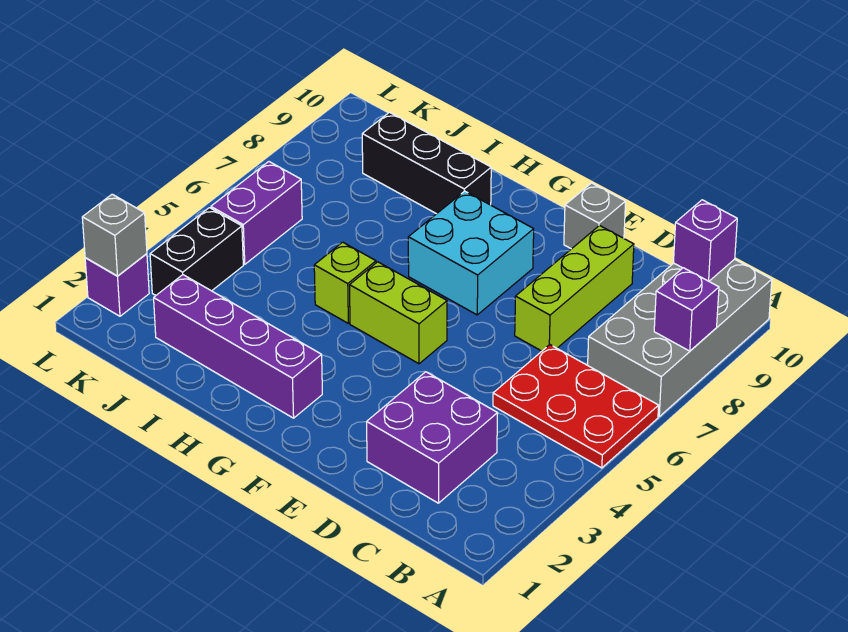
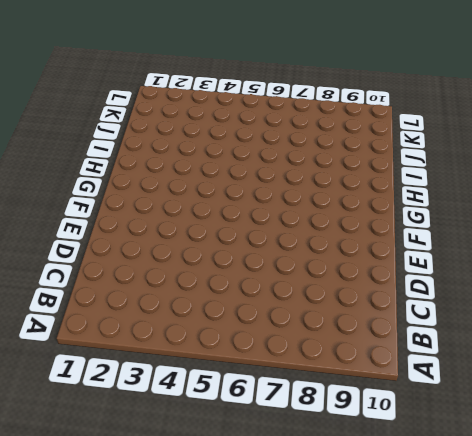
none -> red plate A5:C6 level 1
none -> grey brick A7:B10 level 1
none -> purple brick C2:D3 level 1

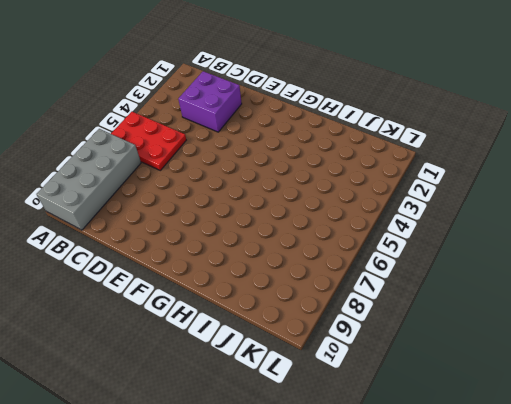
none -> lime brick D7:D9 level 1
none -> grey brick E10 level 1
none -> lime brick F5:G5 level 1

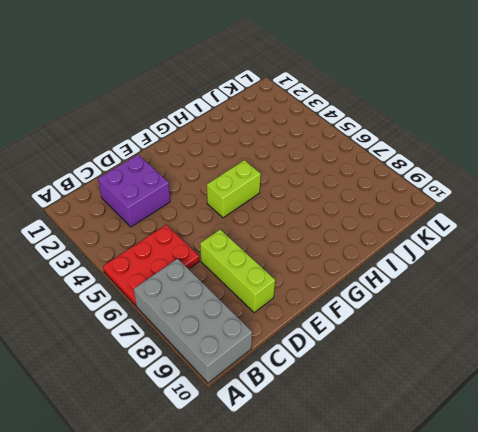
none -> grey brick E10 level 1
none -> cyan brick F7:G8 level 1
none -> purple brick G2:J2 level 1

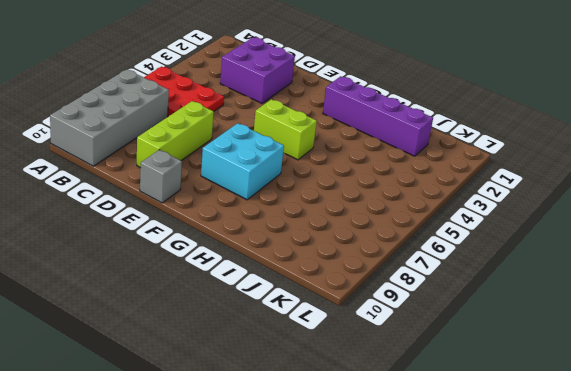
none -> lime brick H5 level 1
none -> black brick H9:J9 level 1
none -> black brick K3:K4 level 1

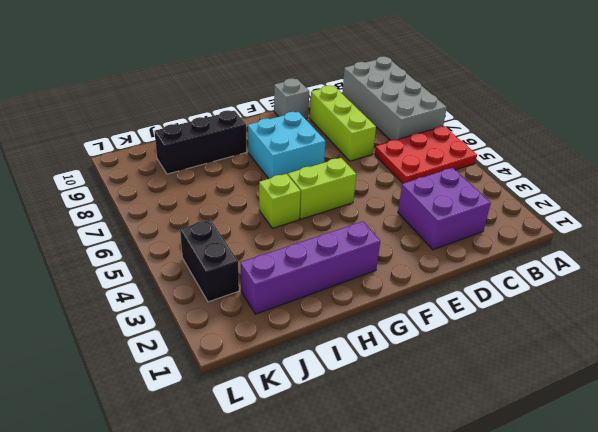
none -> purple brick K5:K6 level 1
none -> purple brick L2 level 1
none -> purple brick A8 level 2

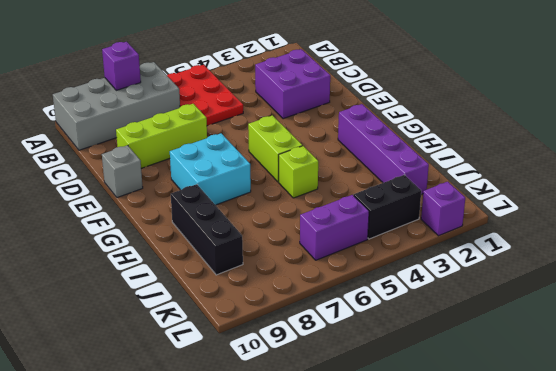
none -> purple brick B10 level 2
none -> grey brick L2 level 2

